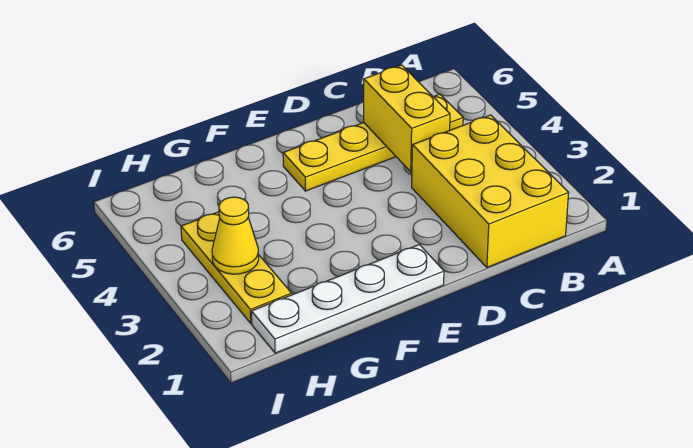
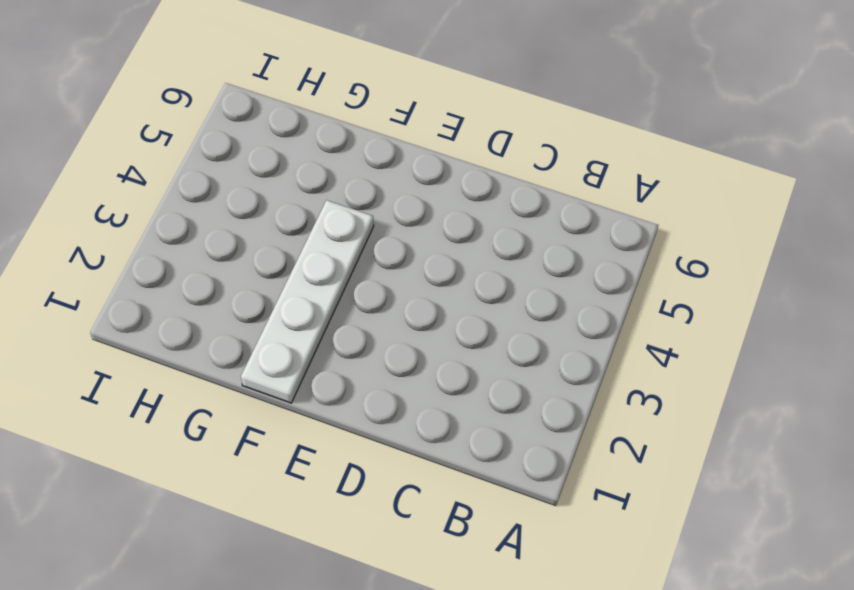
white plate F1:F4 level 1 -> white plate E1:H1 level 1
none -> yellow brick B1:C3 level 1
none -> yellow plate B5:E5 level 1

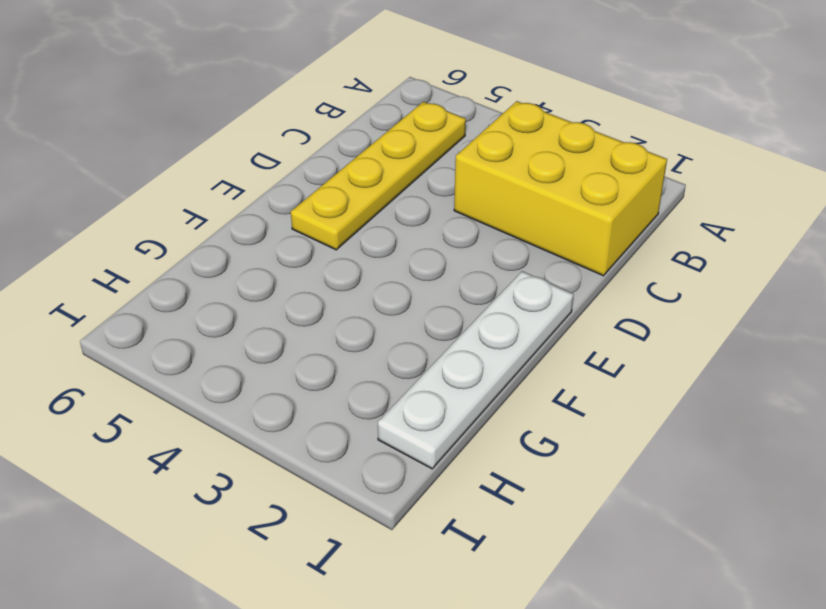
none -> yellow plate H2:H4 level 1
none -> yellow brick C4:C5 level 2

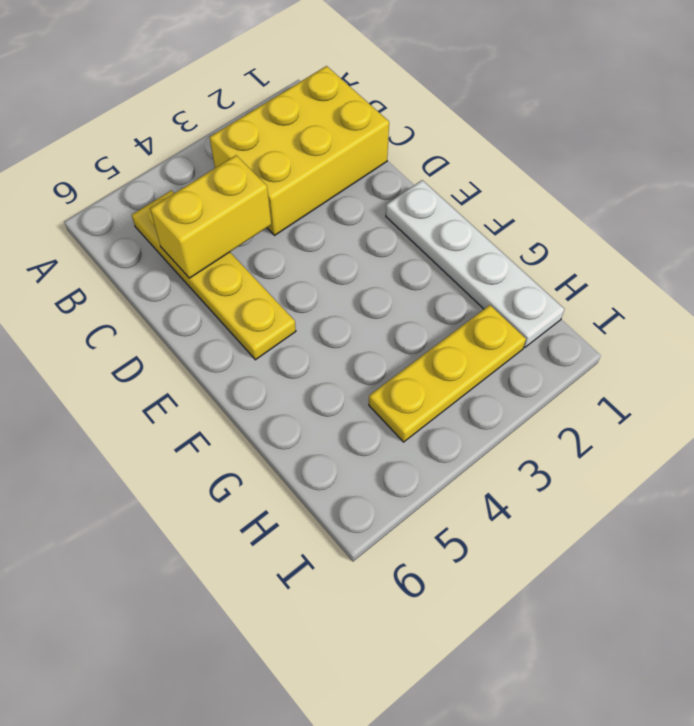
none -> yellow cone H3 level 2

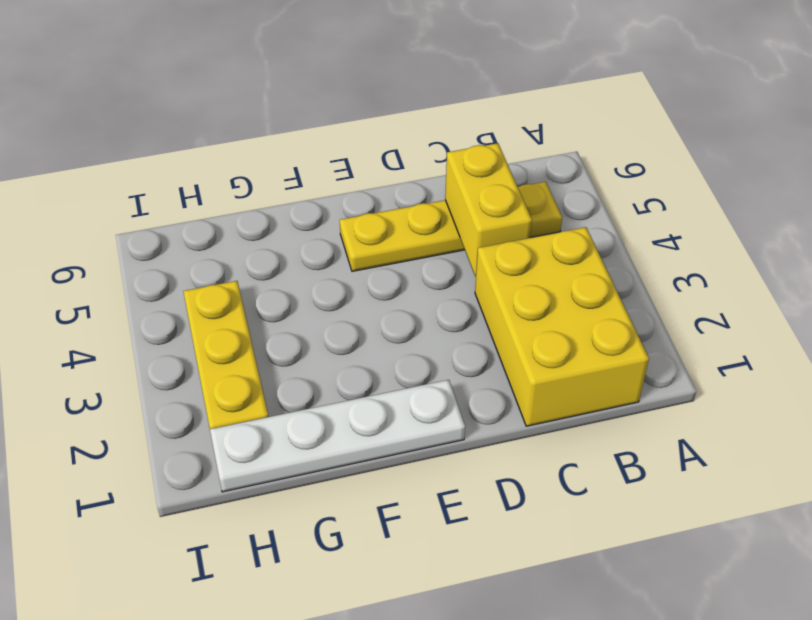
none -> yellow cone H3 level 2

